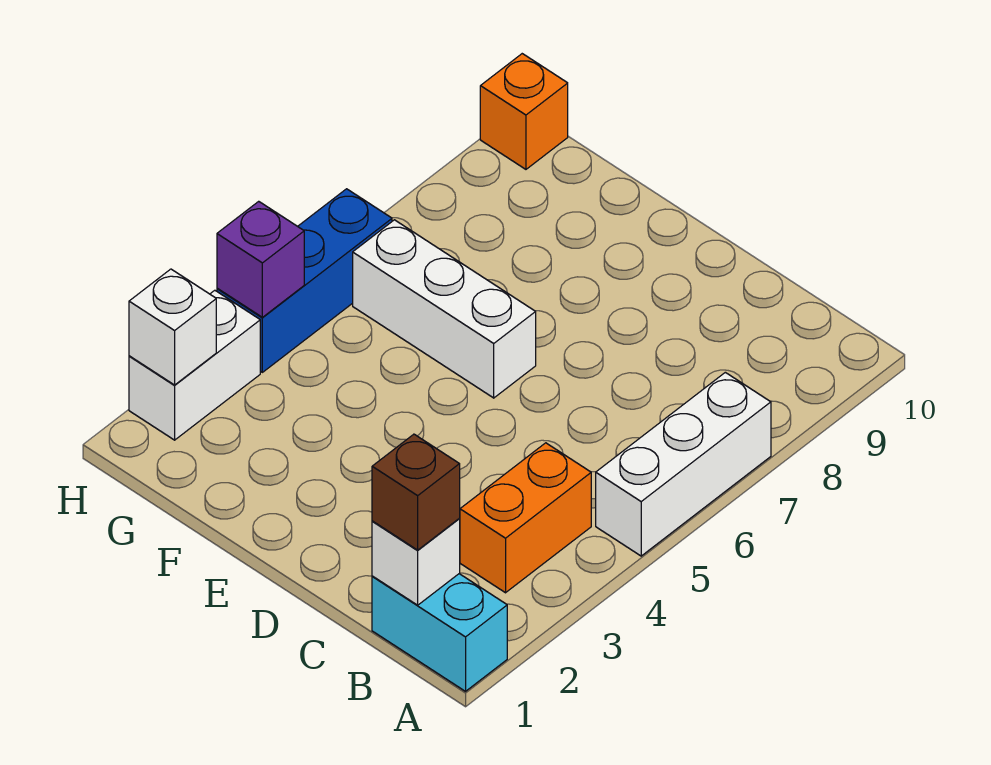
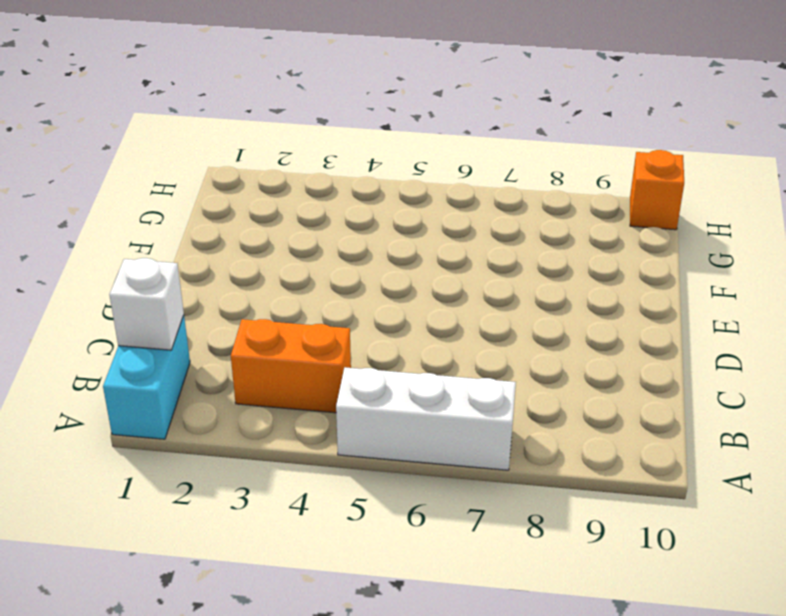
none -> white brick E6:G6 level 1
none -> white brick H2:H3 level 1

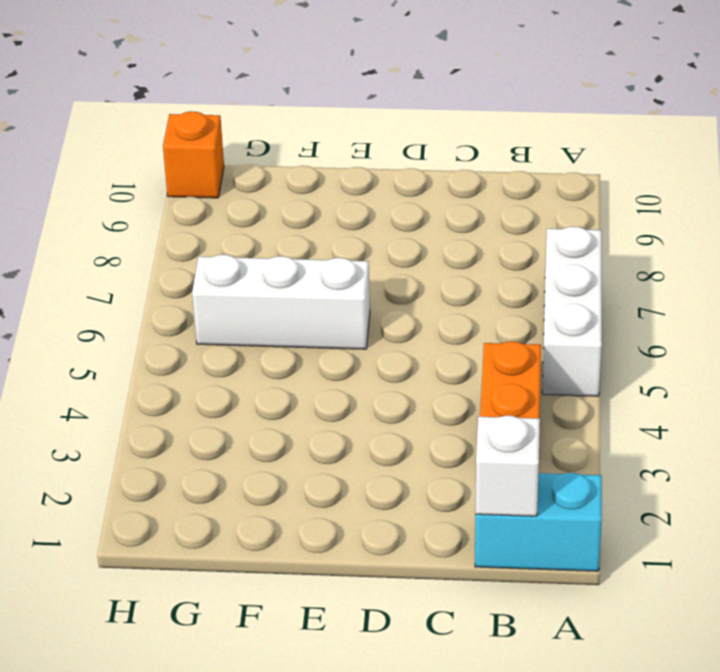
none -> white brick H2:H3 level 1
none -> blue brick H4:H6 level 1

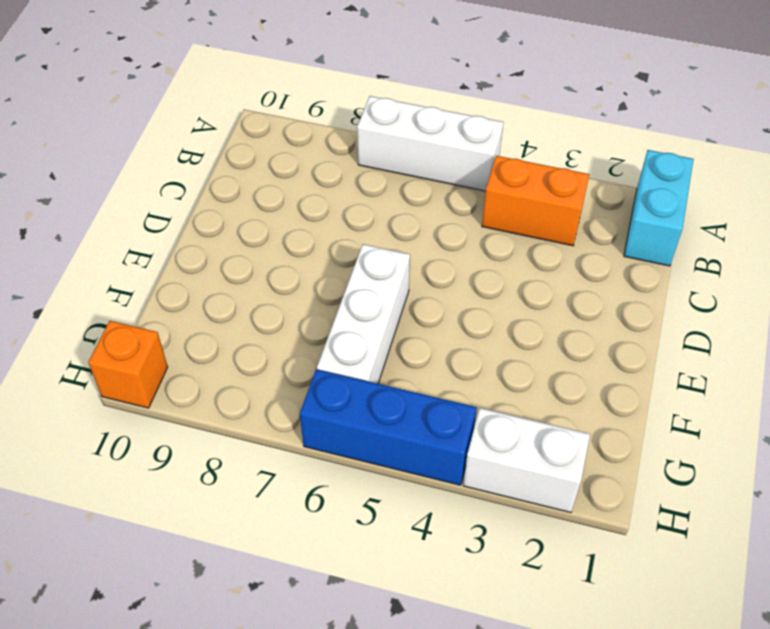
none -> white brick B1 level 2
none -> white brick H2 level 2

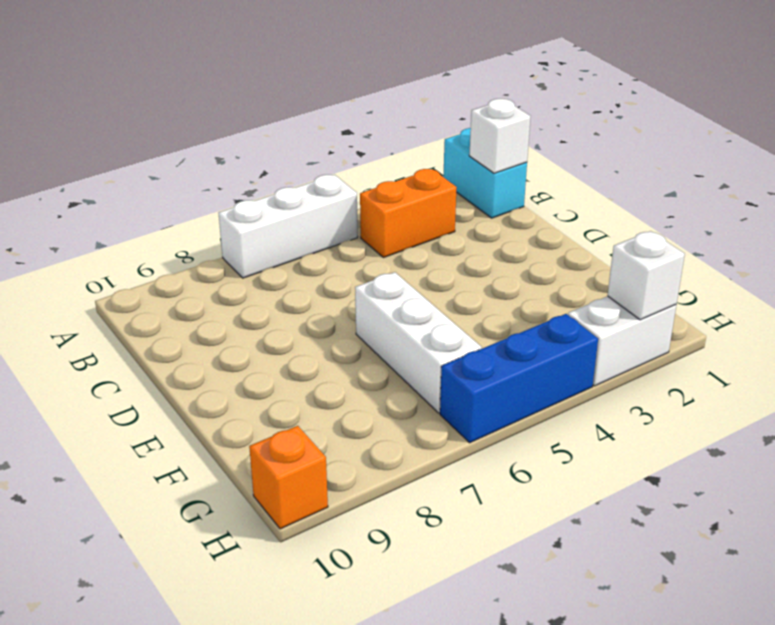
none -> purple brick H4 level 2
none -> brown brick B1 level 3

